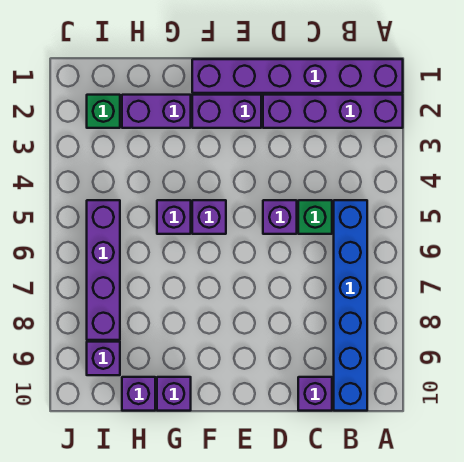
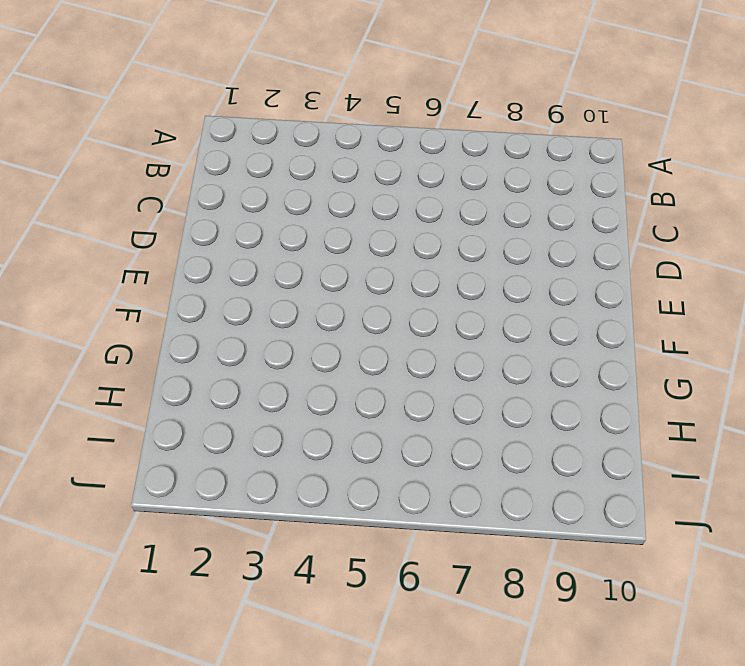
none -> purple brick A1:F1 level 1
none -> purple brick A2:D2 level 1
none -> blue brick B5:B10 level 1

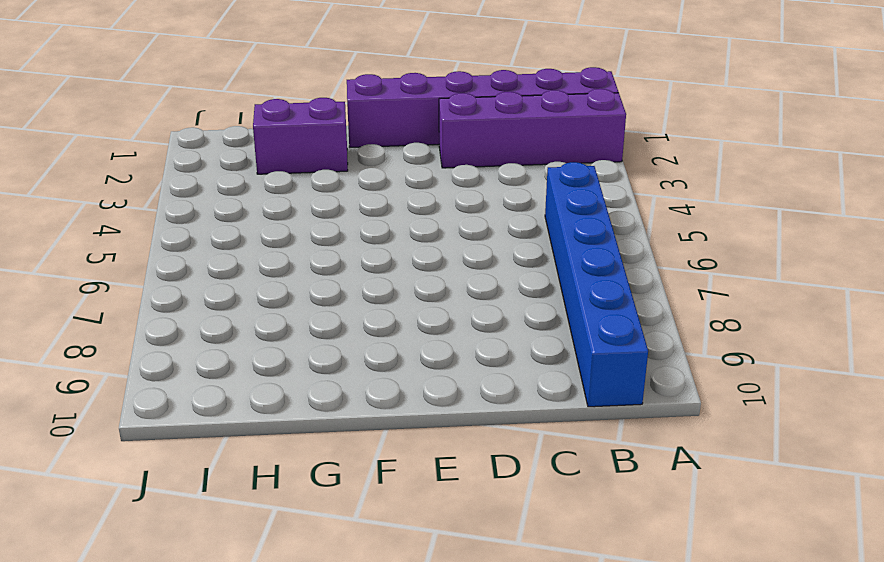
none -> green brick C5 level 1
none -> purple brick C10 level 1
none -> purple brick D5 level 1

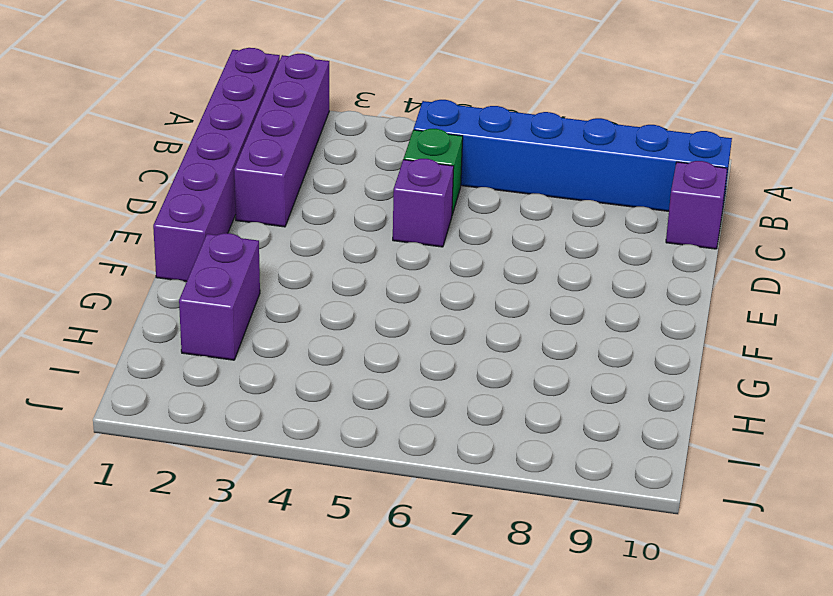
none -> purple brick E2:F2 level 1
none -> purple brick F5 level 1
none -> purple brick G5 level 1

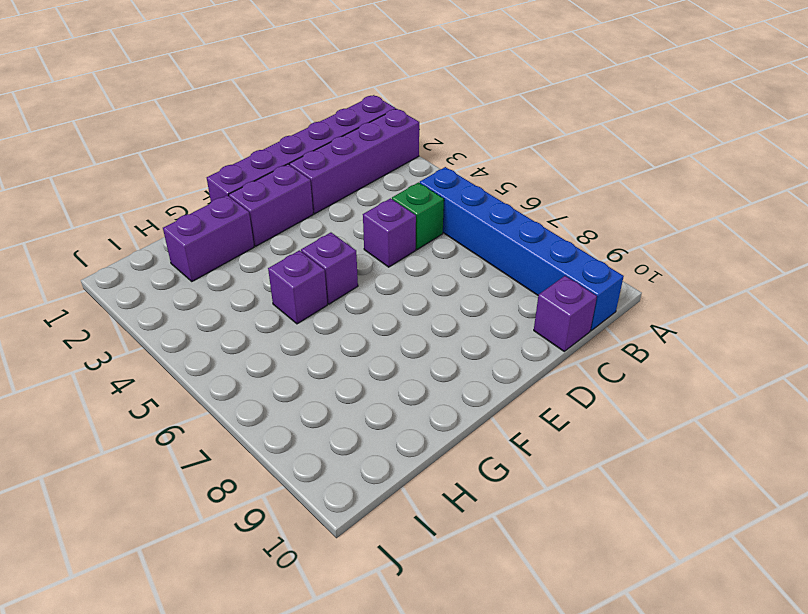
none -> purple brick G10 level 1
none -> purple brick H10 level 1
none -> green brick I2 level 1

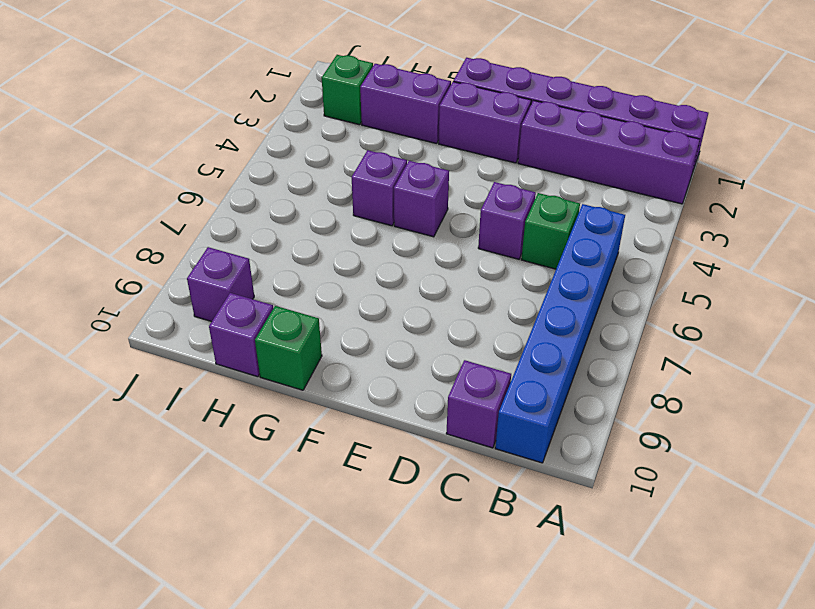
green brick G10 level 1 -> purple brick G10 level 1
none -> purple brick I5:I8 level 1

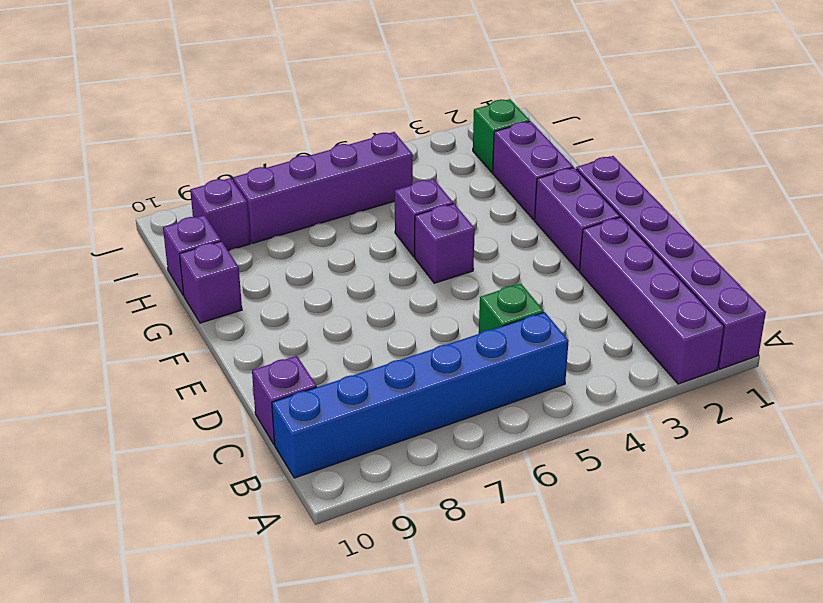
none -> purple brick D5 level 1

